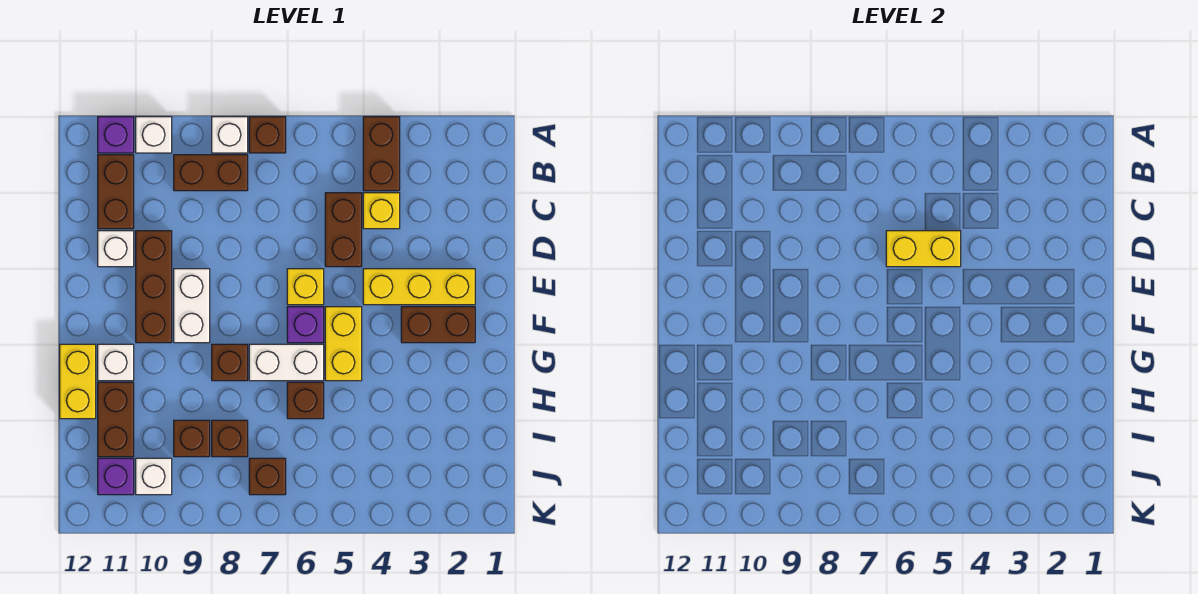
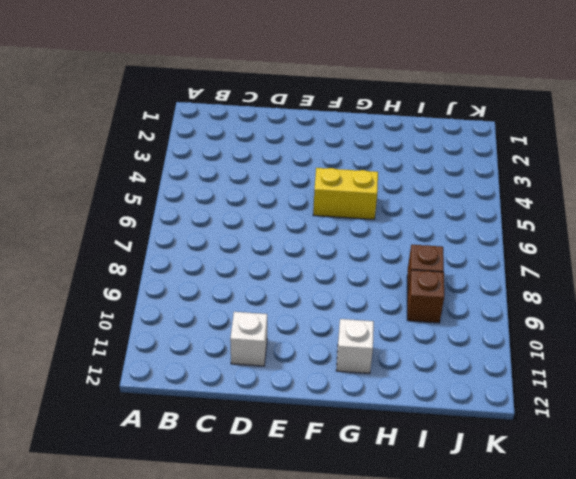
none -> brown brick A4:B4 level 1
none -> brown brick A7 level 1
none -> white brick A8 level 1

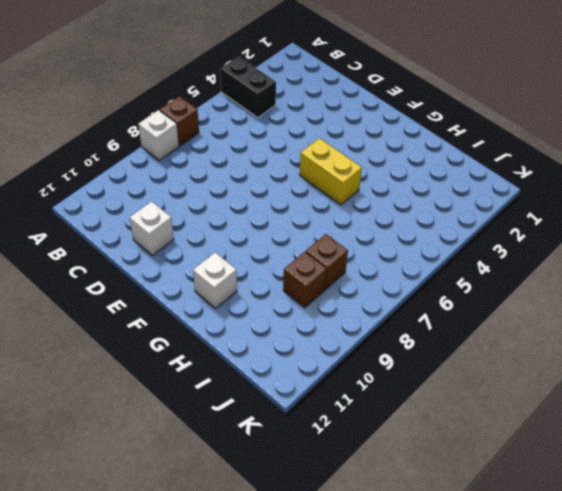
black brick A4:B4 level 1 -> brown brick A4:B4 level 1
none -> white brick A10 level 1
none -> purple brick A11 level 1
none -> brown brick B8:B9 level 1

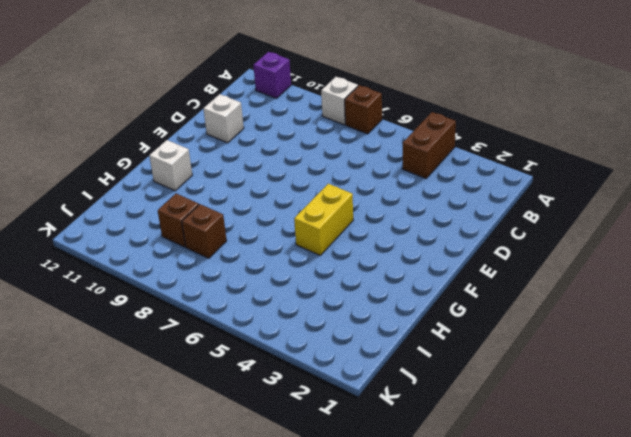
none -> white brick A10 level 1
none -> brown brick B8:B9 level 1
none -> brown brick B11:C11 level 1

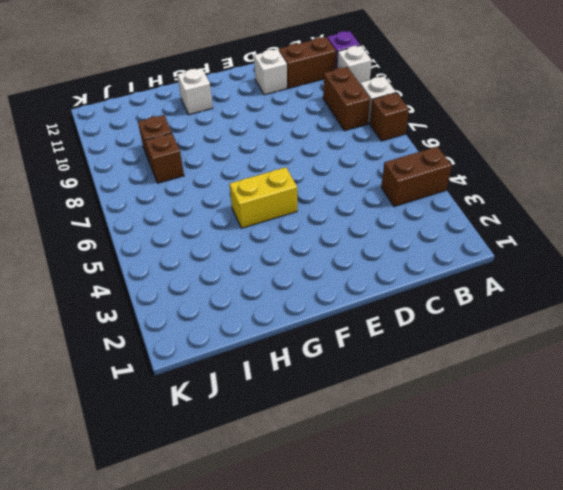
none -> yellow brick C4 level 1
none -> brown brick C5:D5 level 1
none -> brown brick D10:F10 level 1

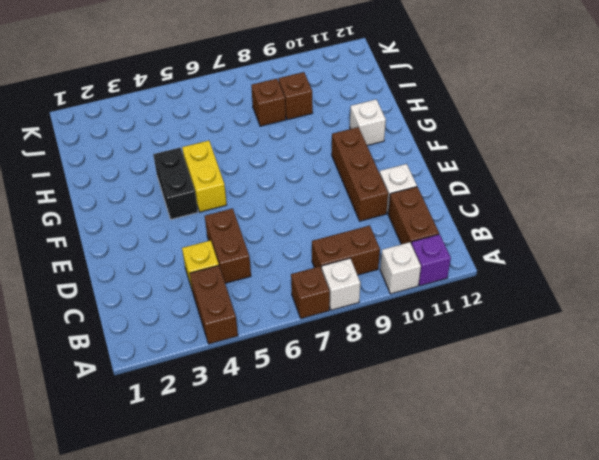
black brick F4:G4 level 1 -> none
none -> yellow brick E2:E4 level 1
none -> yellow brick E6 level 1
none -> white brick E9:F9 level 1

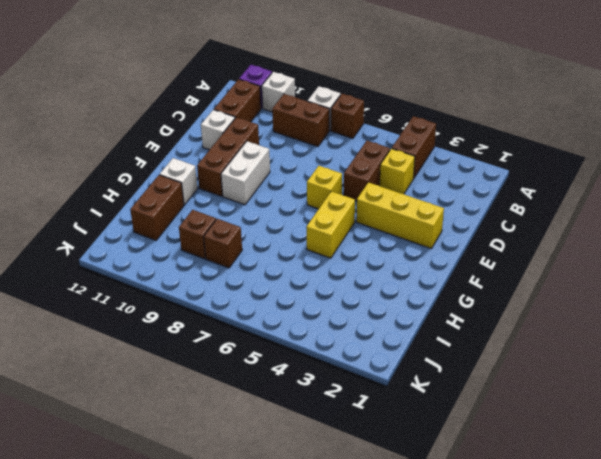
none -> brown brick F2:F3 level 1
none -> purple brick F6 level 1
none -> white brick G6:G7 level 1

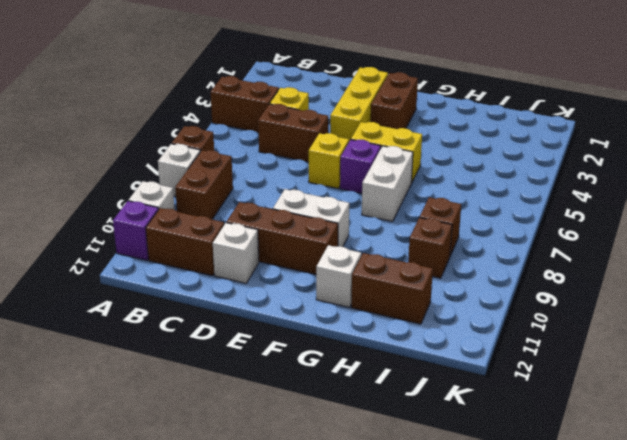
none -> brown brick G8 level 1
none -> yellow brick G12:H12 level 1
none -> brown brick H6 level 1

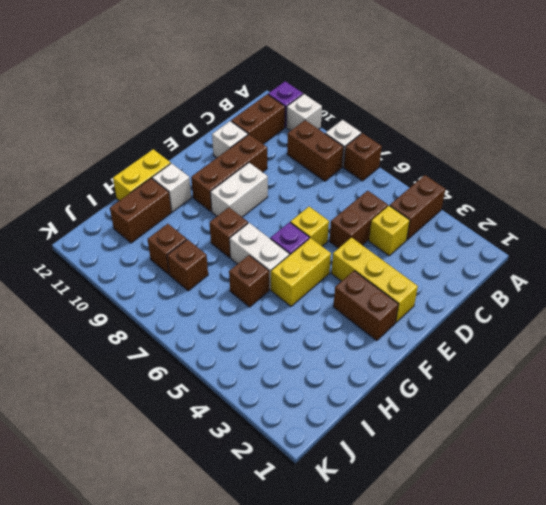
none -> brown brick J7 level 1
none -> white brick J10 level 1
none -> purple brick J11 level 1

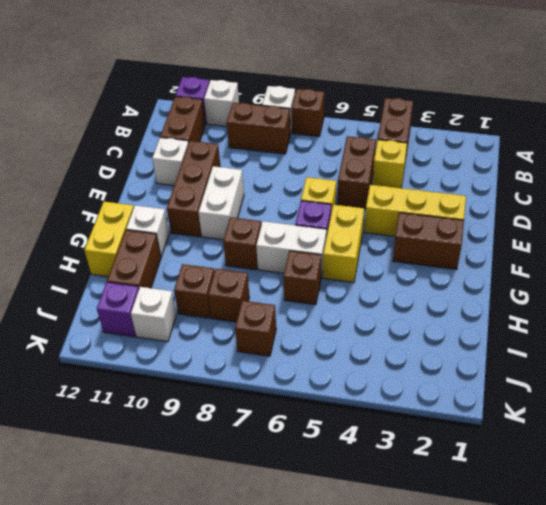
none -> yellow brick D5:D6 level 2

